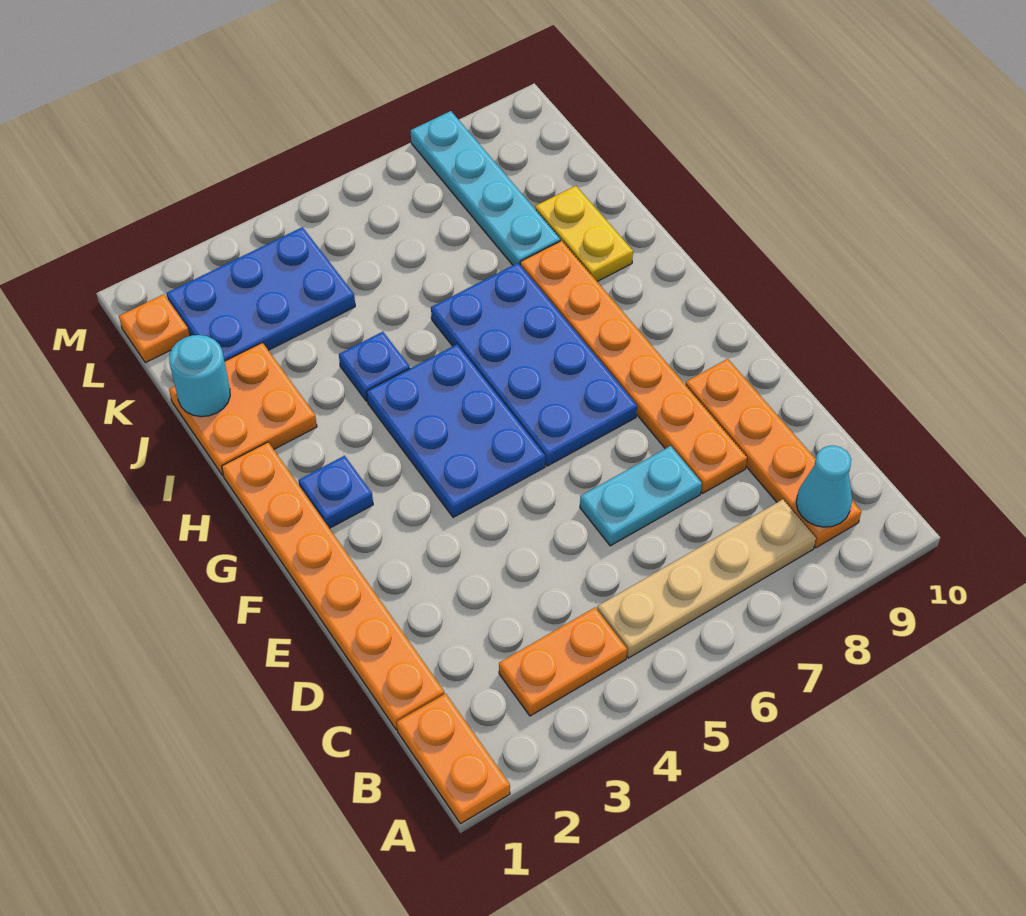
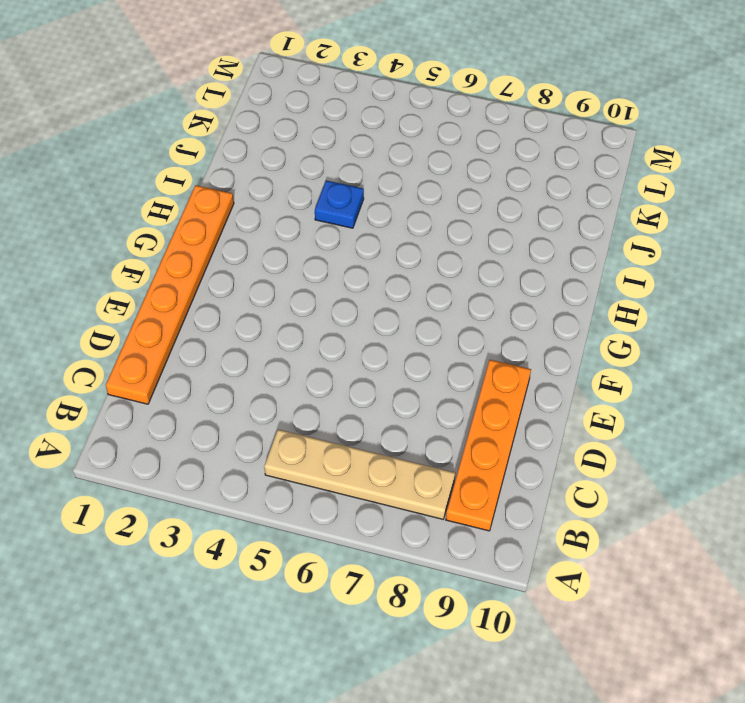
none -> orange plate A1:B1 level 1
none -> orange plate B3:B4 level 1
none -> cyan plate D6:D7 level 1

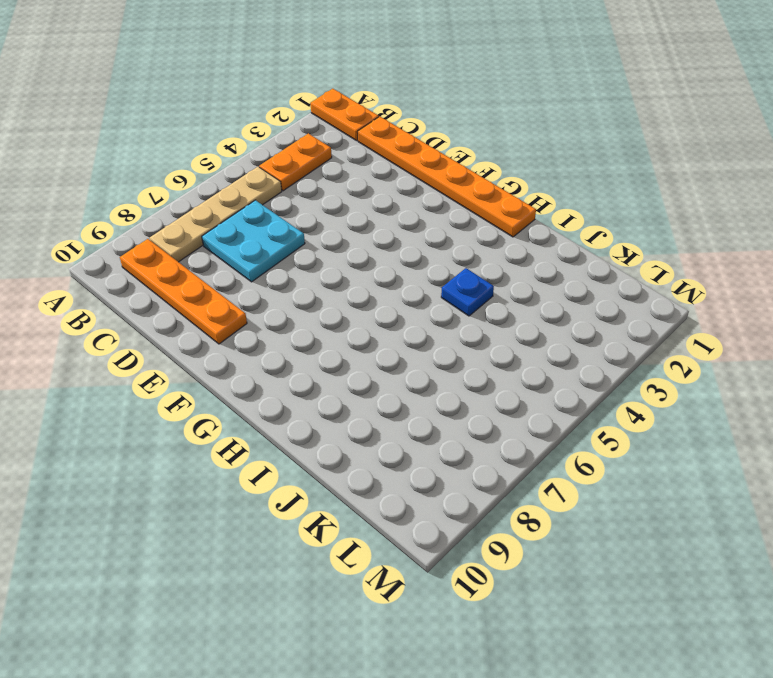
cyan plate C6:D7 level 1 -> cyan plate D6:D7 level 1
none -> orange plate D8:I8 level 1
none -> blue plate F4:H5 level 1
none -> blue plate F6:I7 level 1

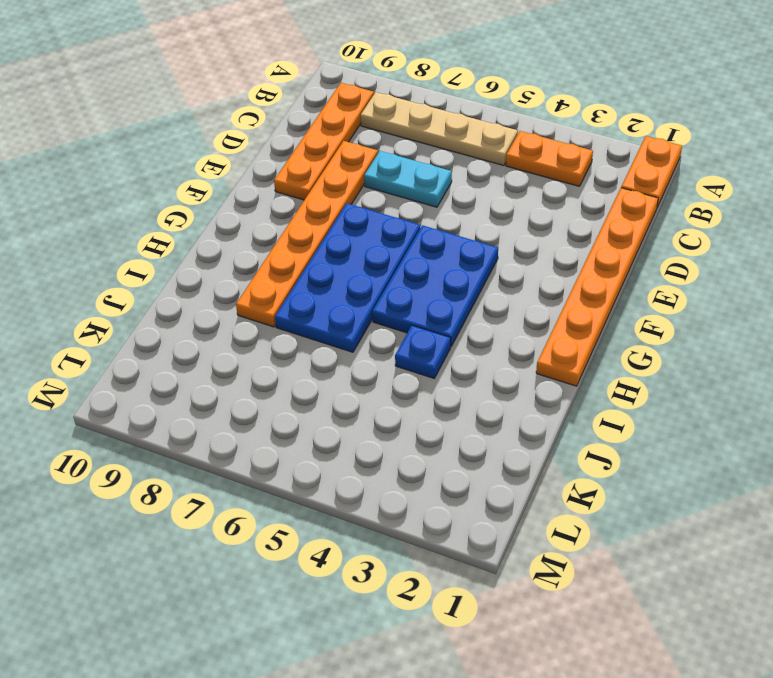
none -> blue plate G2 level 1
none -> orange plate I1:J2 level 1
none -> yellow plate I9:J9 level 1

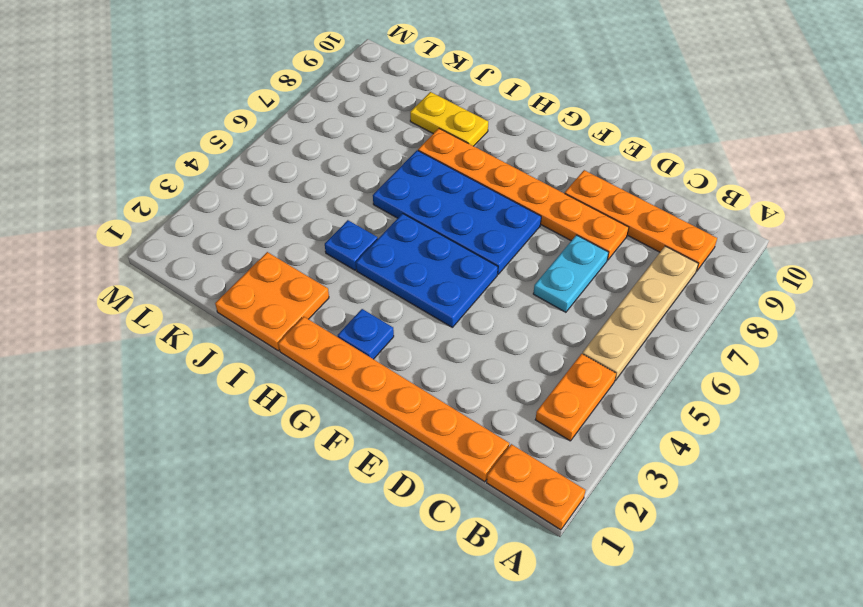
none -> cyan plate J8:M8 level 1
none -> blue plate K2:L4 level 1
none -> orange plate L1 level 1

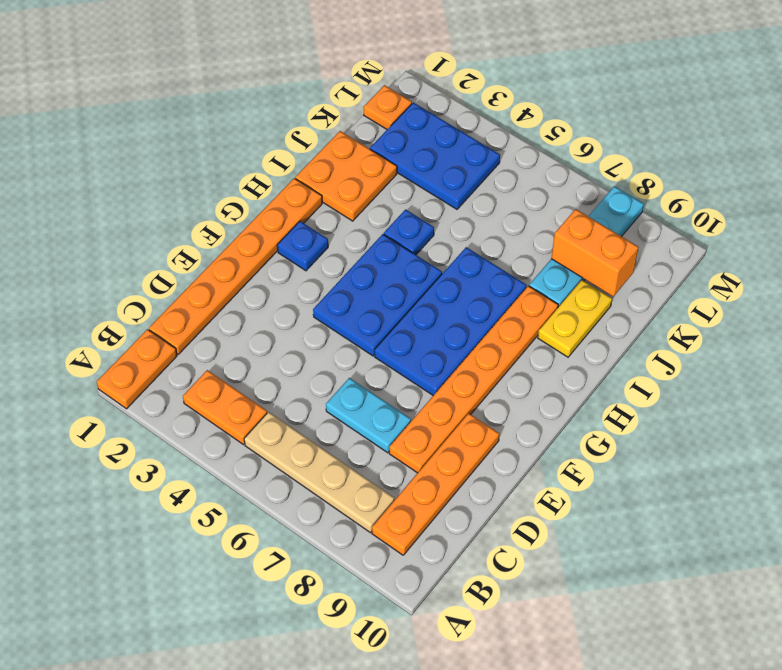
orange brick K8:K9 level 2 -> none
none -> cyan cone B9 level 2
none -> cyan round brick J1 level 2

